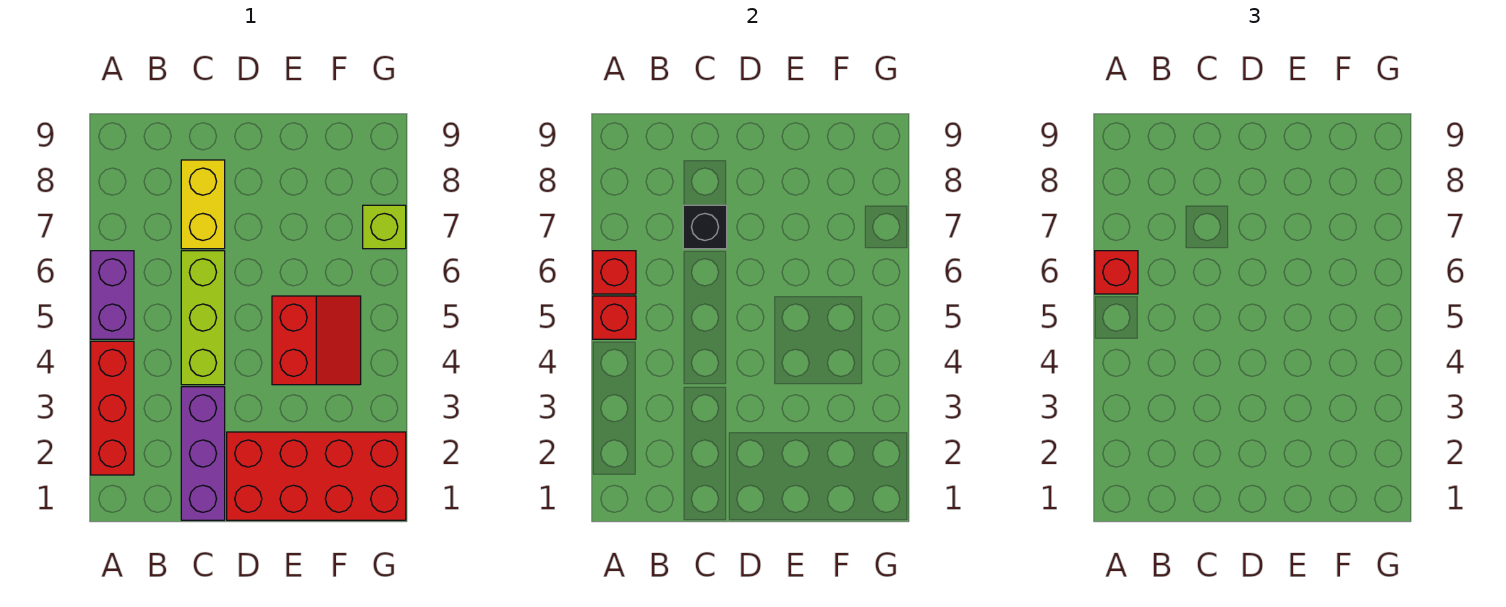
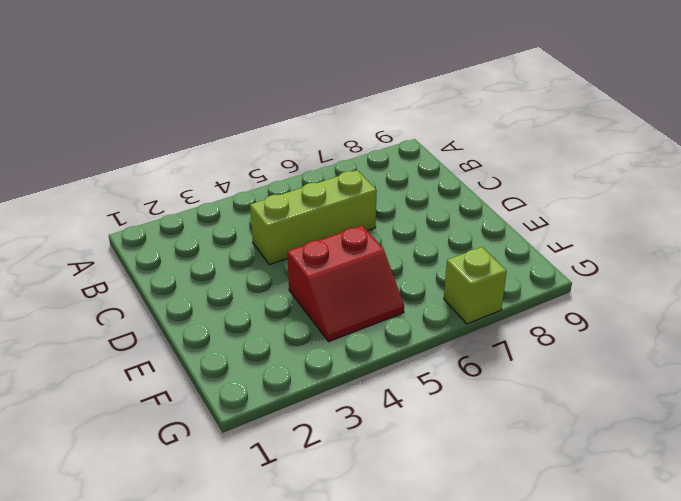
none -> red brick A2:A4 level 1
none -> purple brick A5:A6 level 1
none -> purple brick C1:C3 level 1

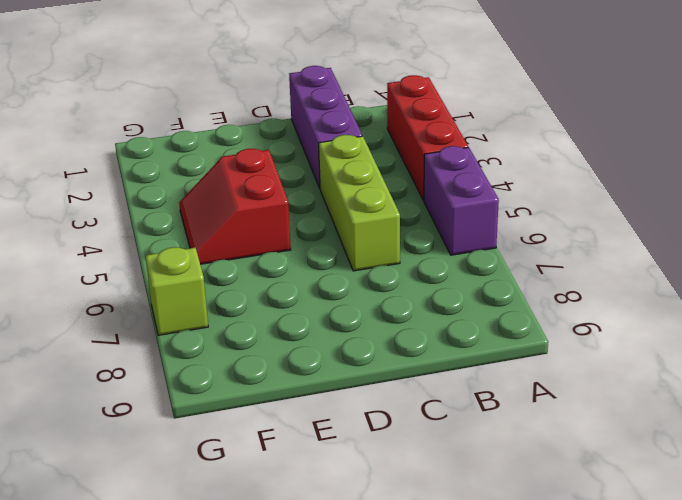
none -> yellow brick C7:C8 level 1
none -> red brick D1:G2 level 1
none -> red brick A5 level 2

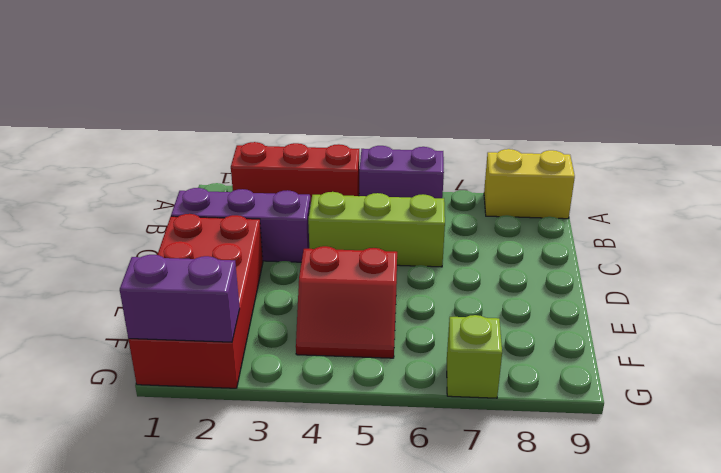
yellow brick A8:A9 level 1 -> yellow brick C7:C8 level 1
purple brick G1:G2 level 2 -> none
none -> red brick A5 level 2
none -> red brick A6 level 2
none -> black brick C7 level 2

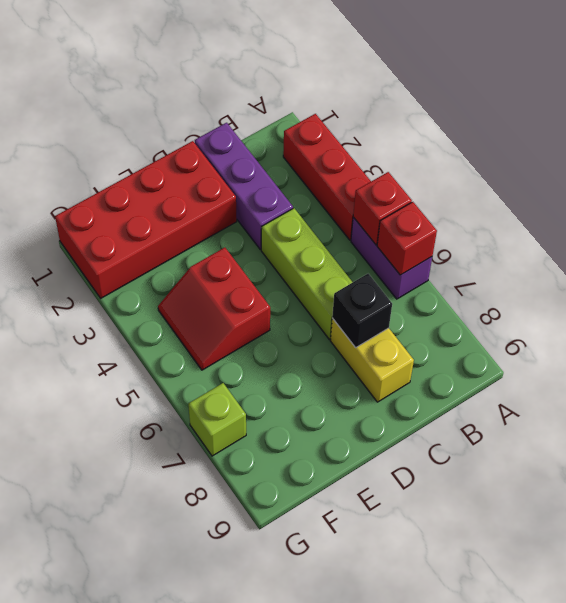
none -> red brick A6 level 3

